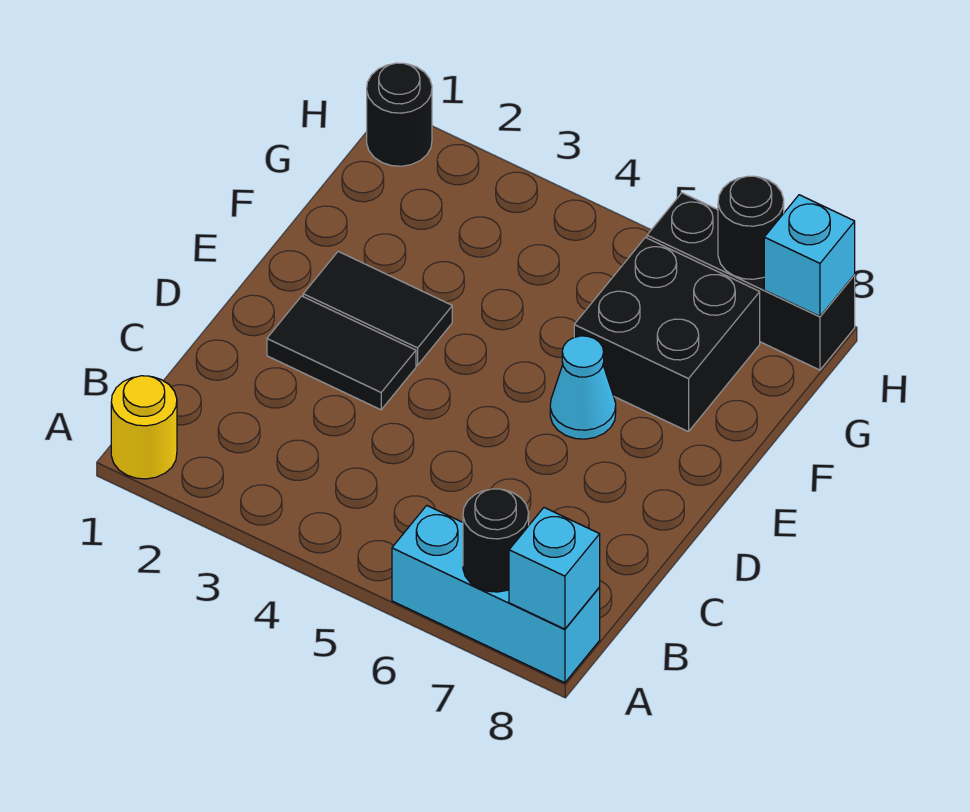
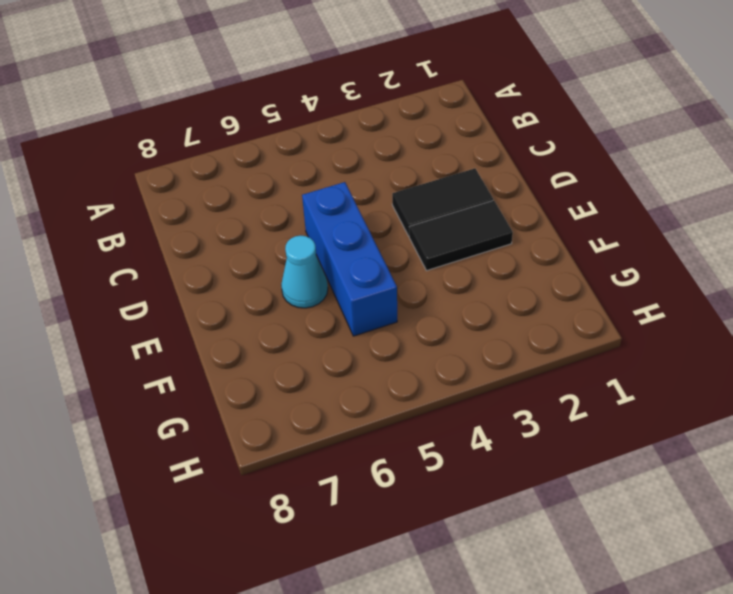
blue brick D5:F5 level 1 -> none
none -> yellow round brick A1 level 1
none -> cyan brick A6:A8 level 1
none -> black brick F6:G7 level 1

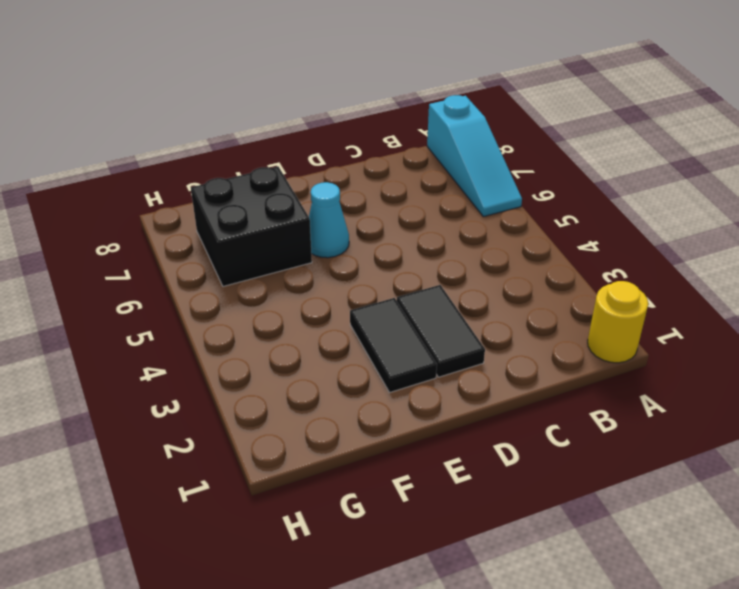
cyan slope A6:A8 level 1 top 8 -> cyan brick A6:A8 level 1
none -> black round brick H1 level 1
none -> black brick H6:H8 level 1
none -> black round brick A7 level 2

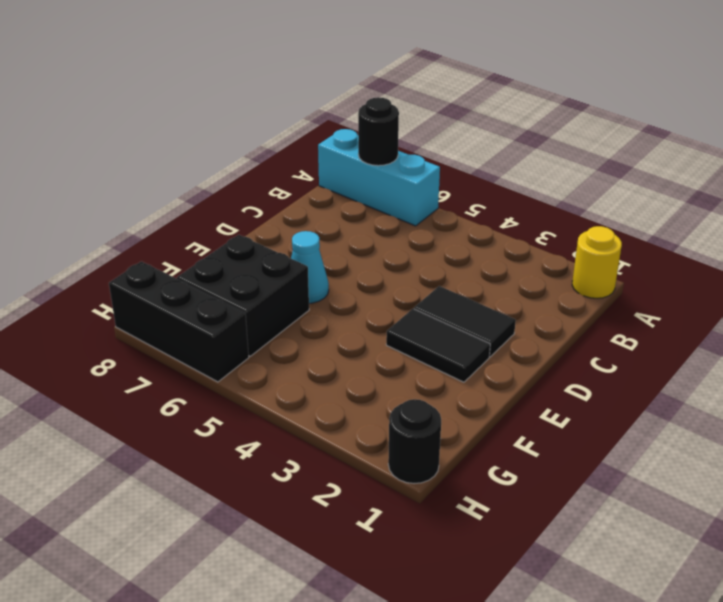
none -> cyan brick A8 level 2
none -> black round brick H7 level 2
none -> cyan brick H8 level 2

